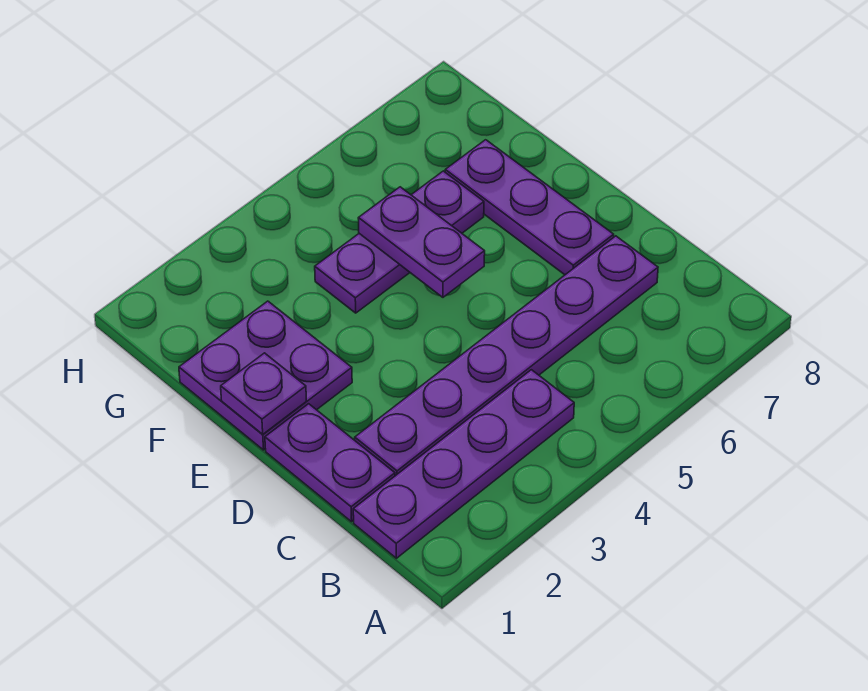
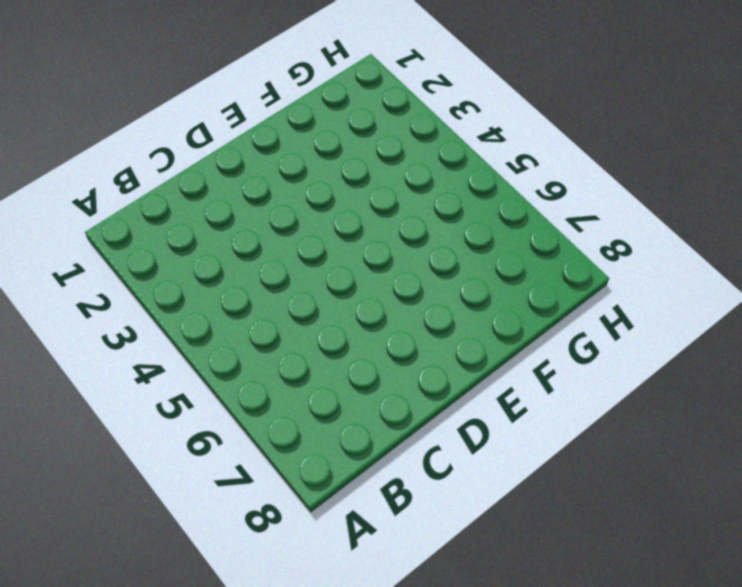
none -> purple plate B1:B4 level 1
none -> purple plate C1:D1 level 1

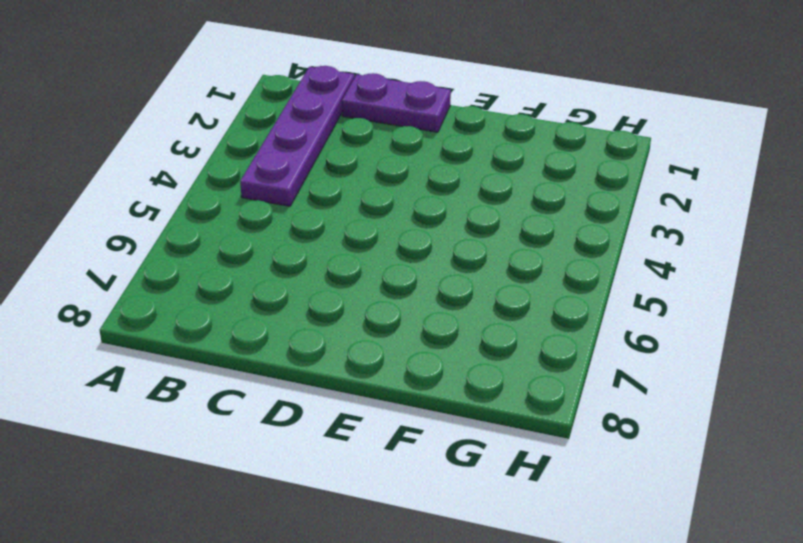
none -> purple plate C2:C7 level 1
none -> purple plate D7:F7 level 1

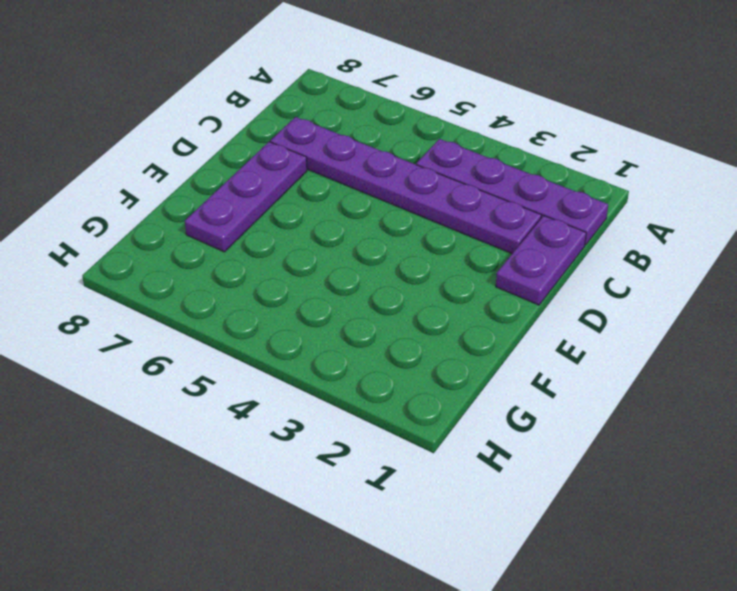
none -> purple plate E1:F2 level 1
none -> purple plate F4:F6 level 1

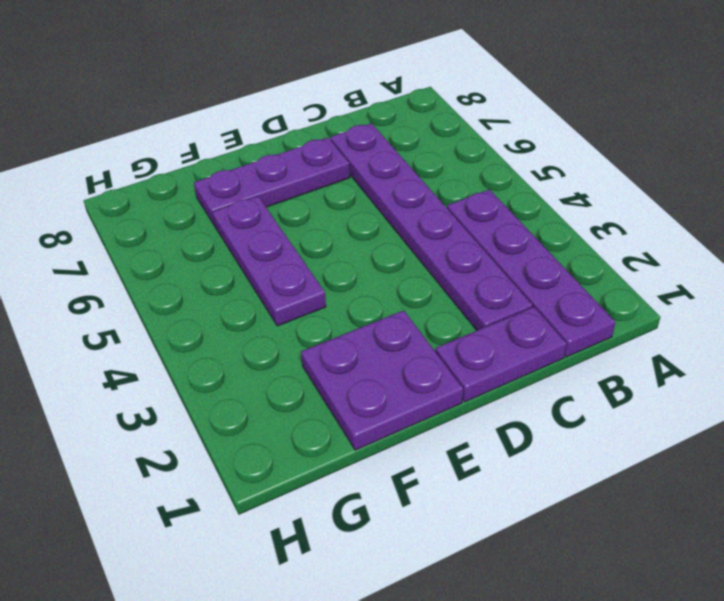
none -> purple plate E1 level 2
none -> purple plate E5:F5 level 2

